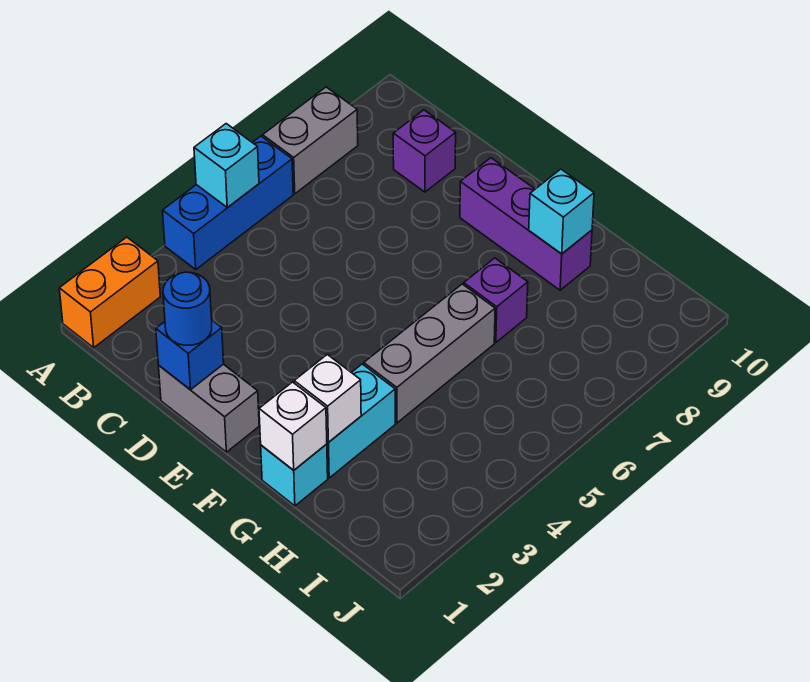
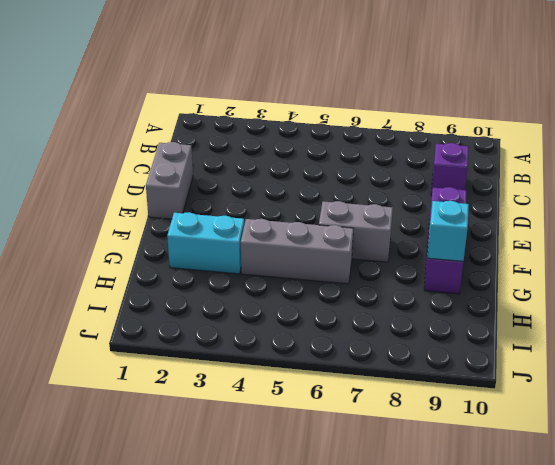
grey brick F6:F7 level 1 -> grey brick A7:A8 level 1
none -> orange brick A1:A2 level 1
none -> blue brick A4:A6 level 1
none -> cyan brick G1 level 1

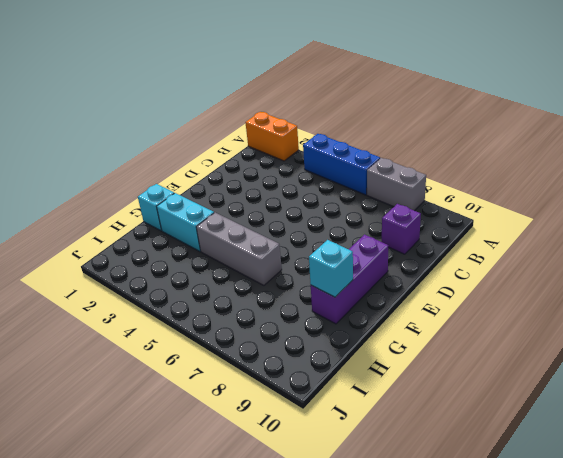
none -> grey brick D1:E1 level 1
none -> purple brick G7 level 1
none -> cyan brick A5 level 2

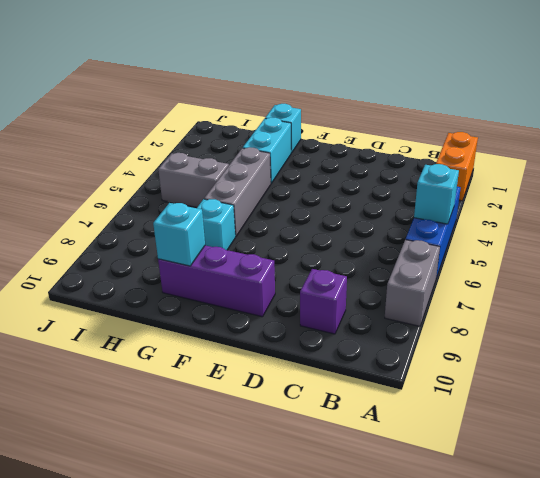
cyan brick G7 level 1 -> purple brick G7 level 1
grey brick H5:I5 level 1 -> grey brick D1:E1 level 1
none -> blue brick D1 level 2
none -> white brick G1 level 2
none -> white brick G2 level 2

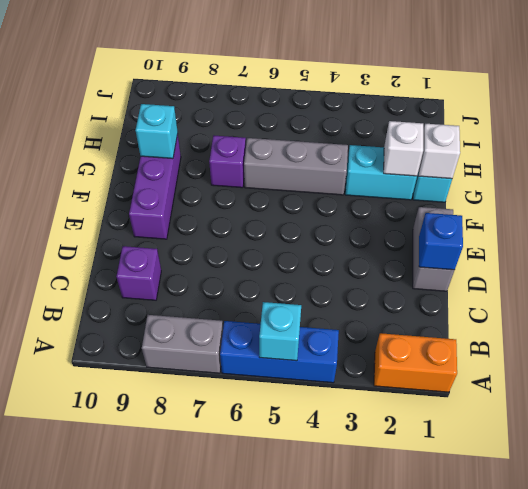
none -> blue round brick D1 level 3

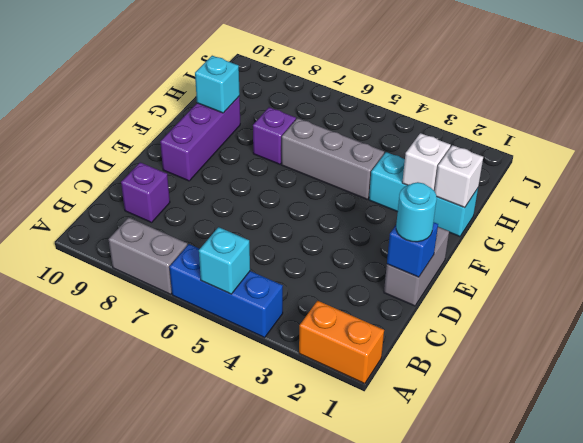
cyan round brick D1 level 3 -> blue round brick D1 level 3

